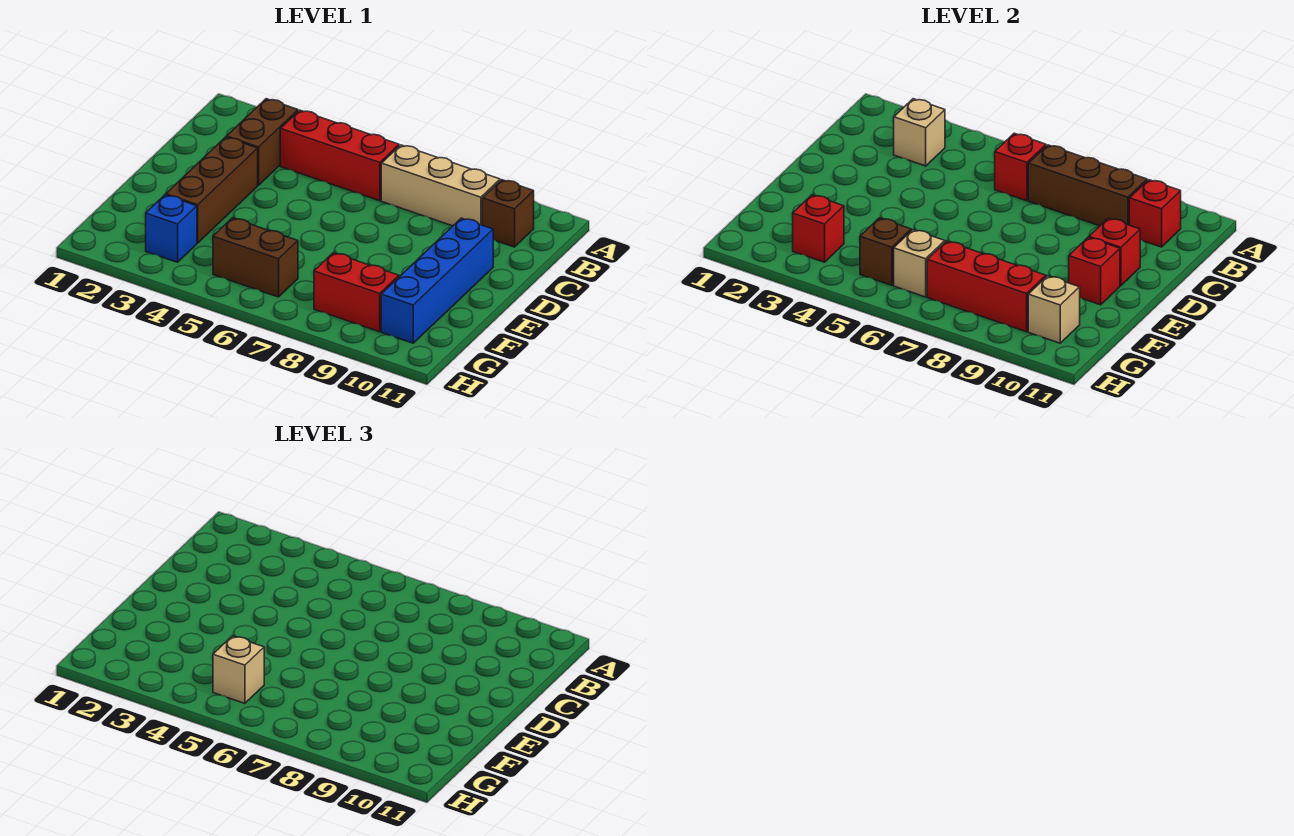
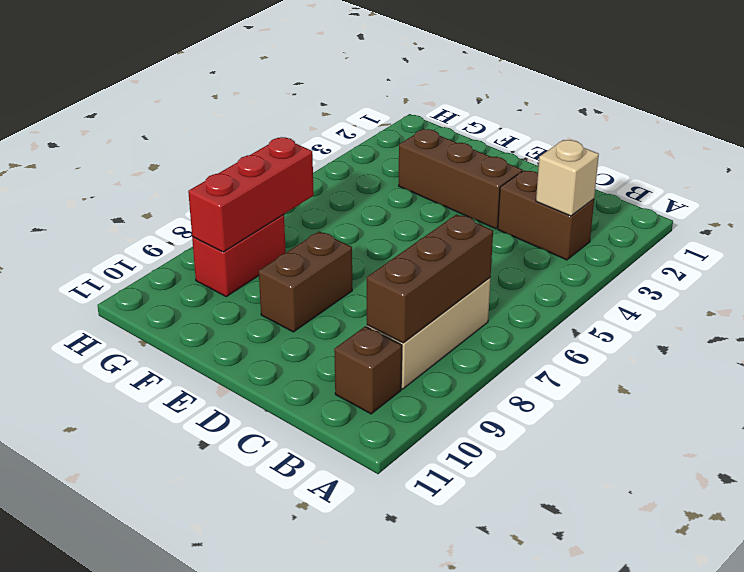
brown brick E8:E9 level 1 -> brown brick G5:G6 level 1
none -> red brick B4:B6 level 1
none -> blue brick D10:G10 level 1
none -> blue brick G3 level 1

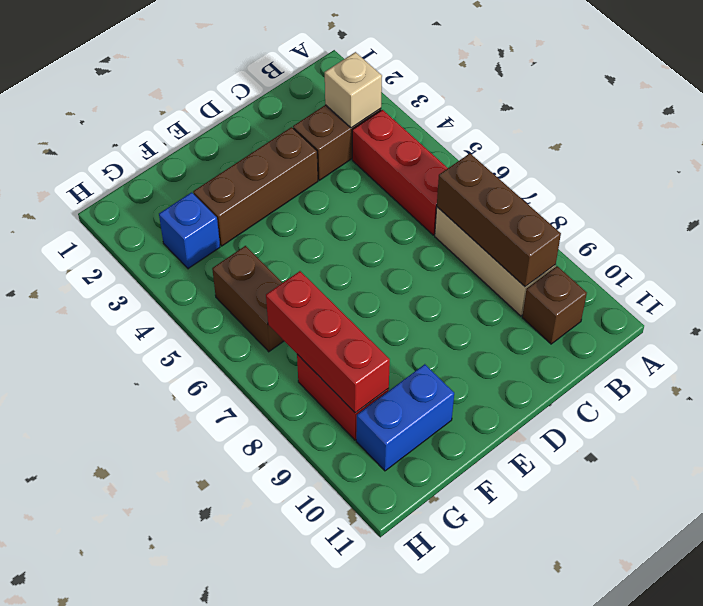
blue brick F10:G10 level 1 -> blue brick D10:G10 level 1
none -> red brick B6 level 2
none -> red brick B10 level 2
none -> red brick D10 level 2

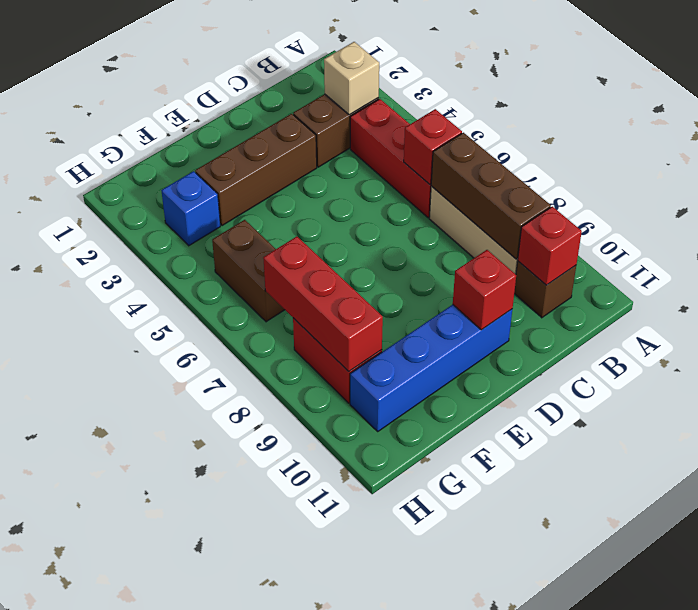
none -> red brick E10 level 2
none -> red brick G3 level 2
none -> brown brick G5 level 2

